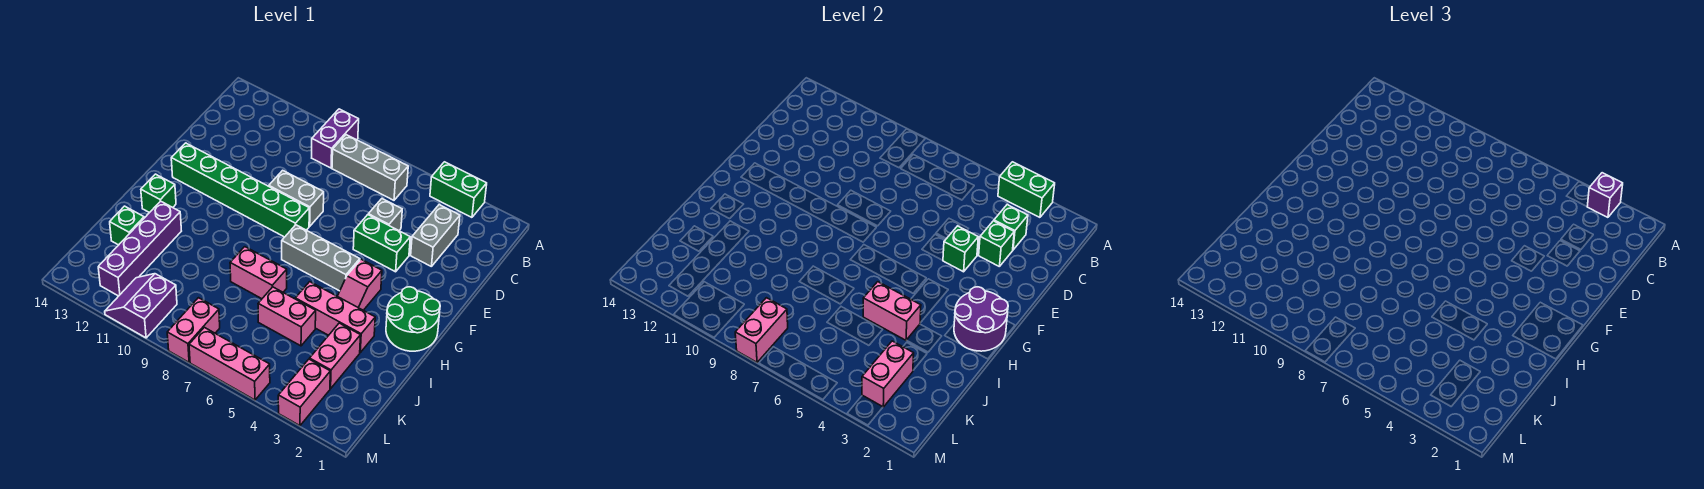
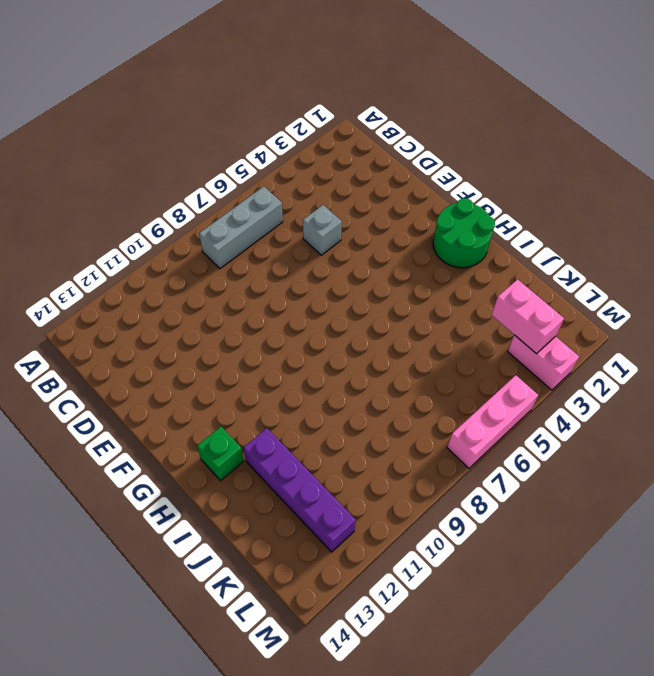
none -> green brick A3:A4 level 1
none -> purple brick A9:B9 level 1
none -> grey brick C3:D3 level 1
none -> green brick E4:E5 level 1

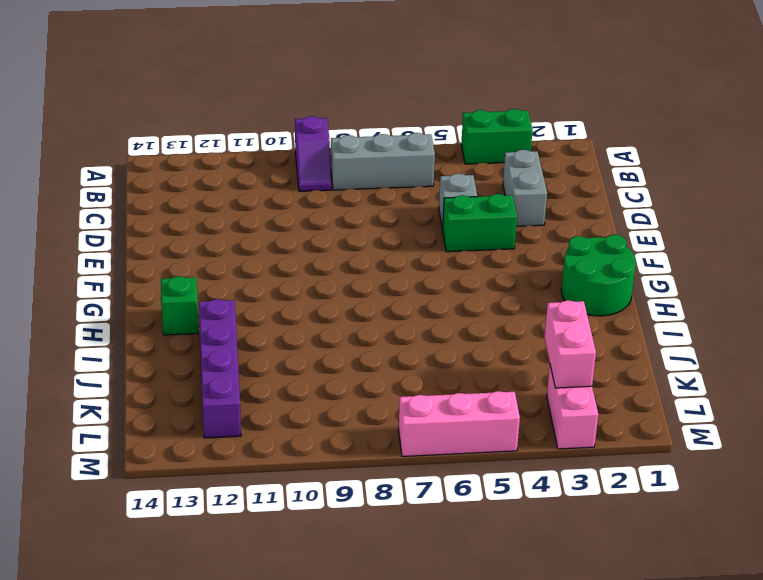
purple slope A9:B9 level 1 top A -> purple brick A9:B9 level 1
none -> grey brick E8:E9 level 1
none -> green brick F8:F13 level 1
none -> pink slope G4:H4 level 1 top G
none -> grey brick G5:G7 level 1

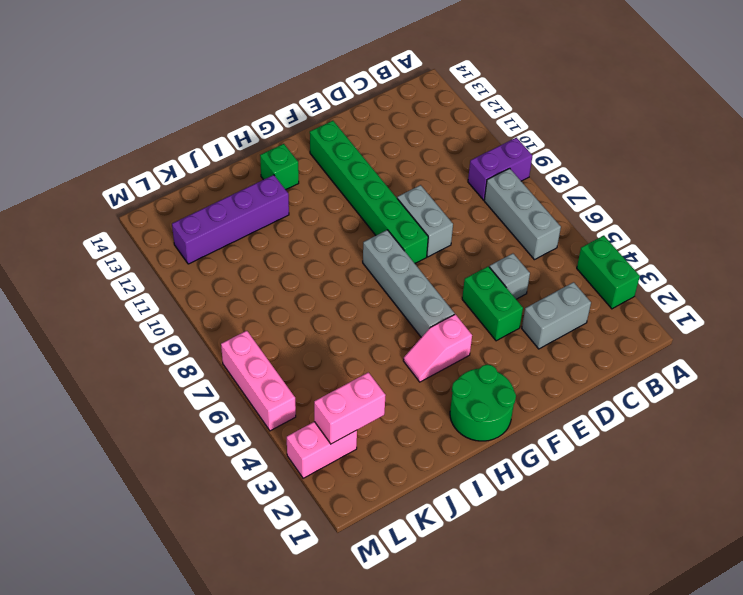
grey brick G5:G8 level 1 -> grey brick G5:G7 level 1
none -> pink brick I3:I5 level 1
none -> pink brick I7:I8 level 1
none -> pink brick J3:K3 level 1
none -> pink brick J5:J6 level 1

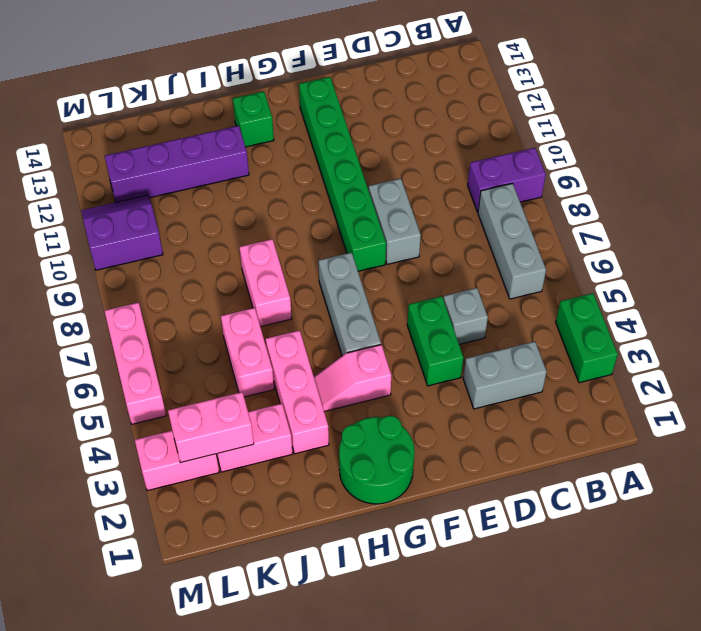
none -> green brick J13 level 1
none -> pink brick L8:M8 level 1
none -> green brick A3:A4 level 2
none -> green brick C3 level 2

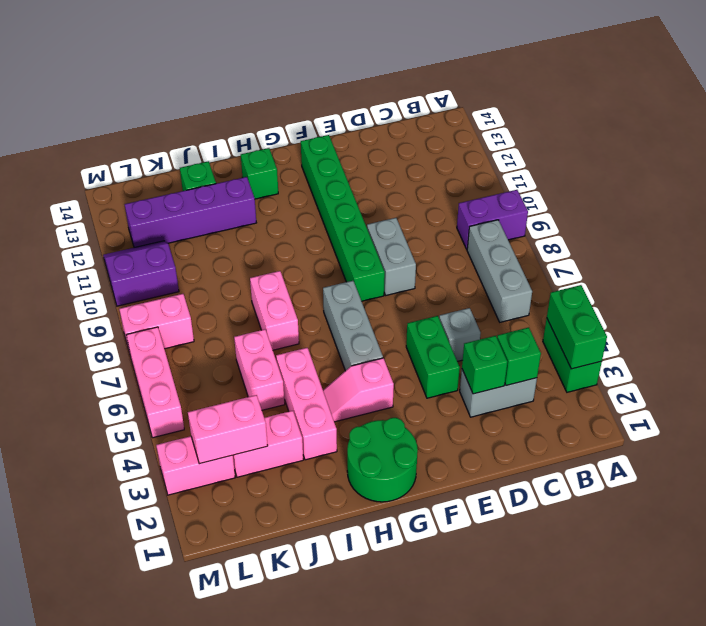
none -> green brick E4 level 2
none -> purple round brick G1:H2 level 2
none -> pink brick I4:I5 level 2
none -> pink brick L8:M8 level 2

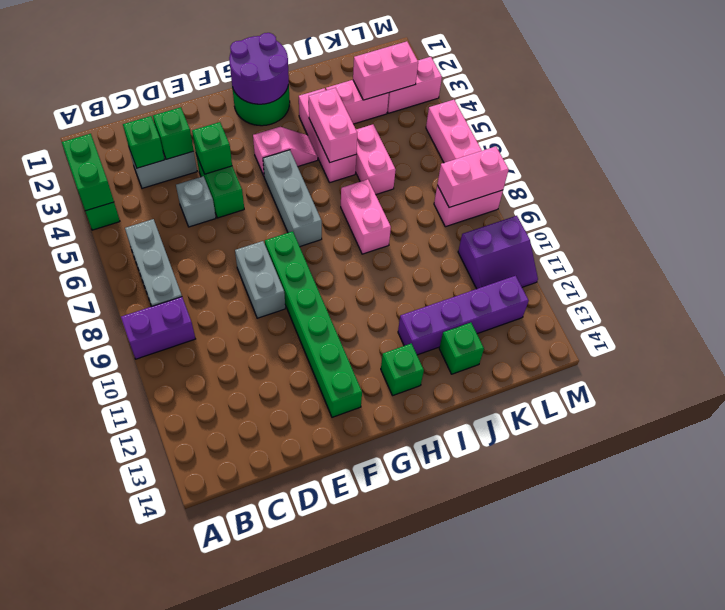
none -> purple brick A3 level 3

